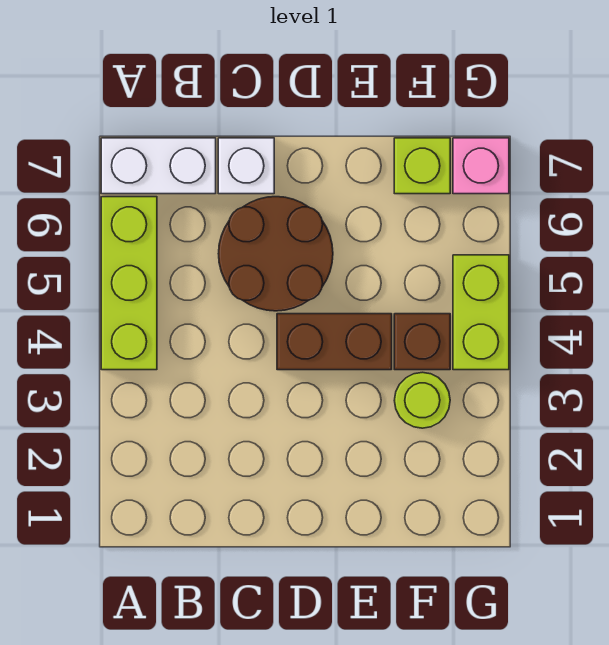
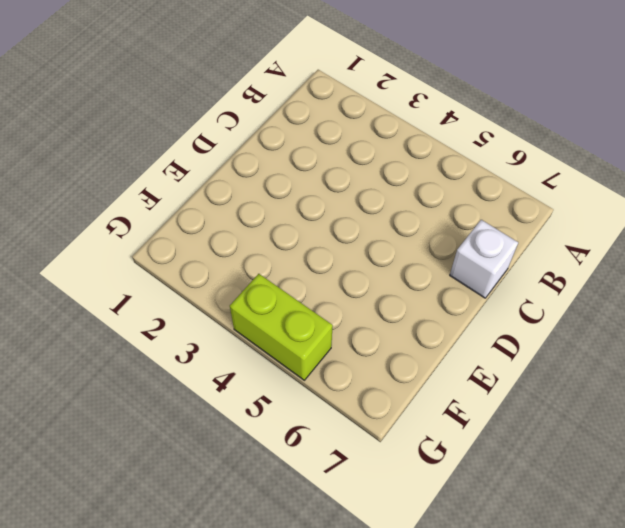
none -> lime brick A4:A6 level 1
none -> white brick A7:B7 level 1

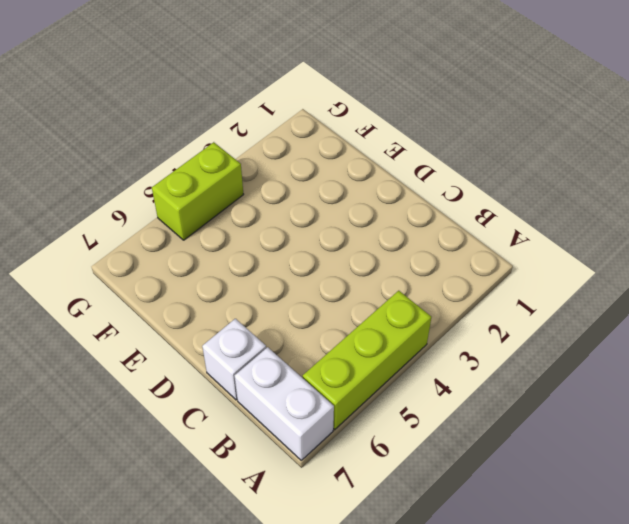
none -> brown round brick C5:D6 level 1
none -> brown brick D4:E4 level 1

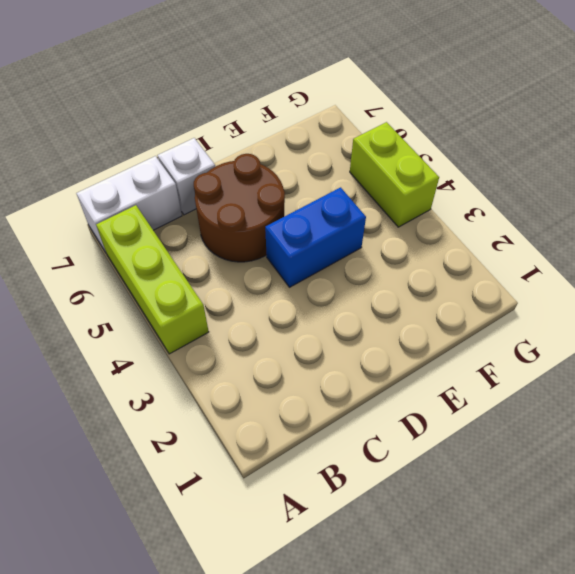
blue brick D4:E4 level 1 -> brown brick D4:E4 level 1
none -> lime round brick F3 level 1
none -> brown brick F4 level 1

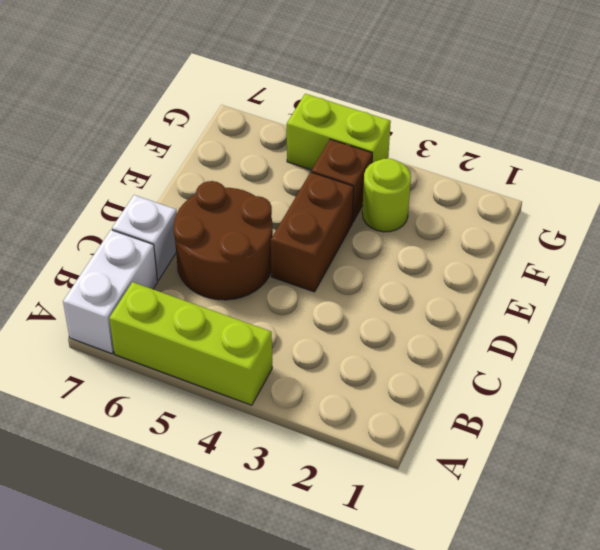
none -> lime brick F7 level 1
none -> pink brick G7 level 1

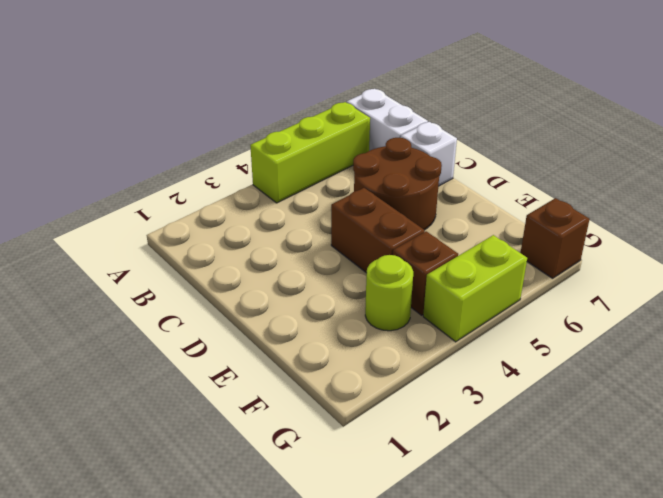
brown brick G7 level 1 -> pink brick G7 level 1
none -> lime brick F7 level 1

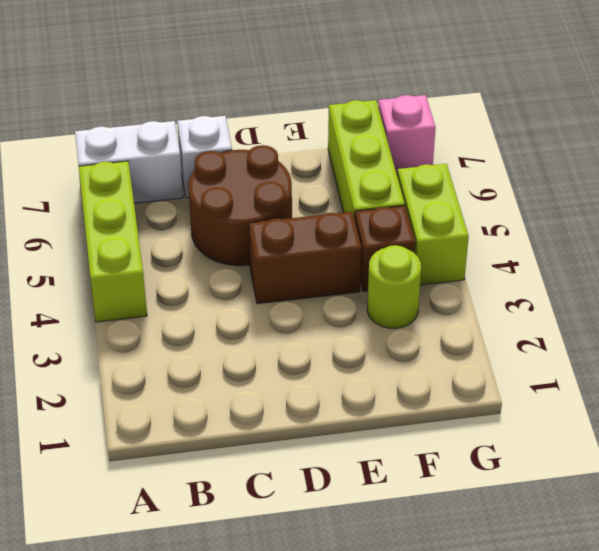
lime brick F5:F7 level 1 -> lime brick F7 level 1

